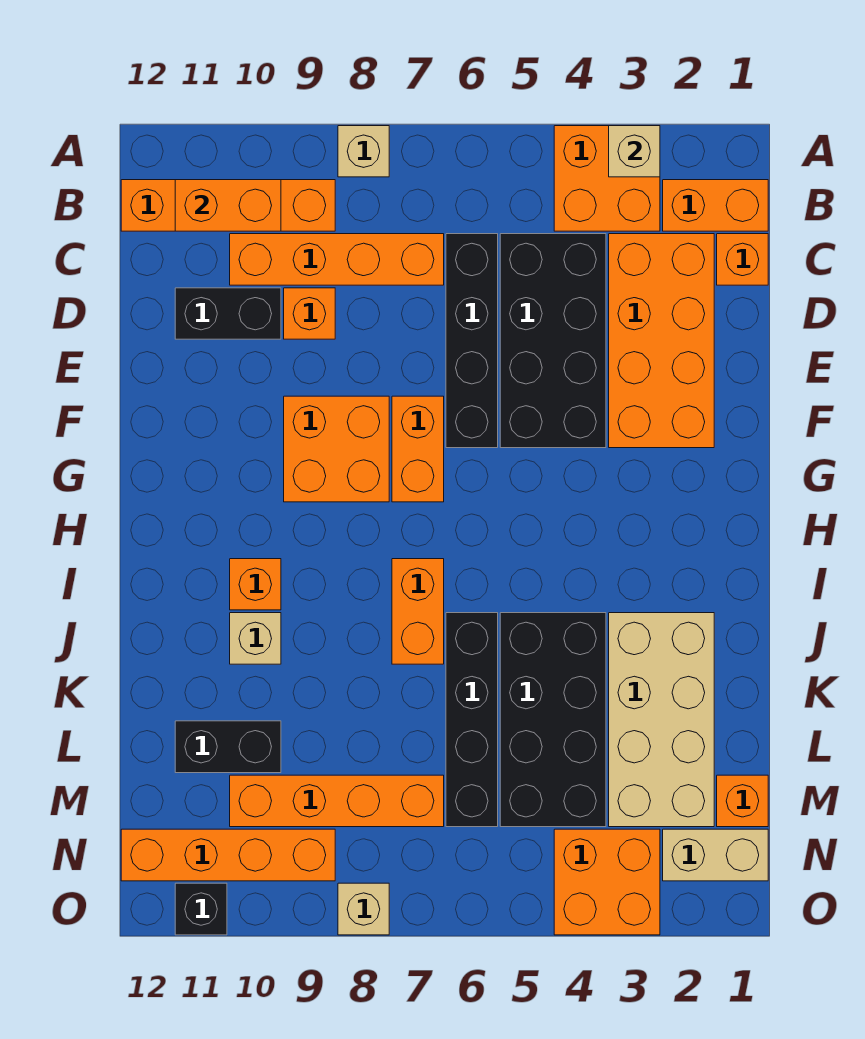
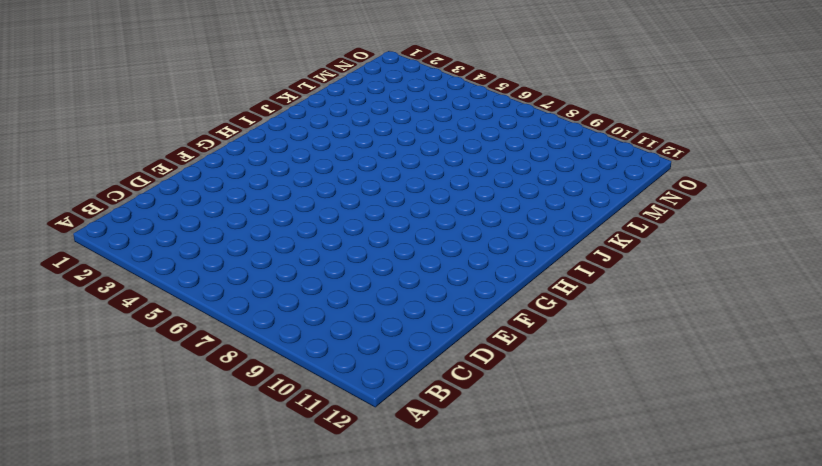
none -> orange brick A3:B4 level 1
none -> tan brick A8 level 1
none -> orange brick B1:B2 level 1

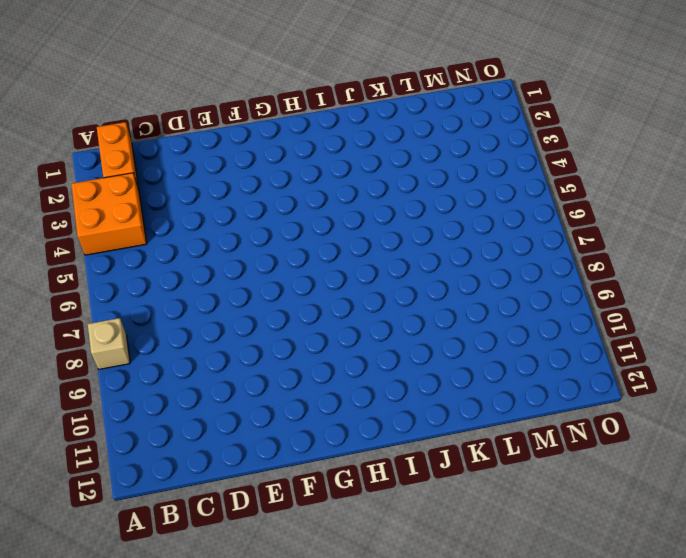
none -> orange brick B9:B12 level 1
none -> orange brick C1 level 1
none -> orange brick C2:F3 level 1

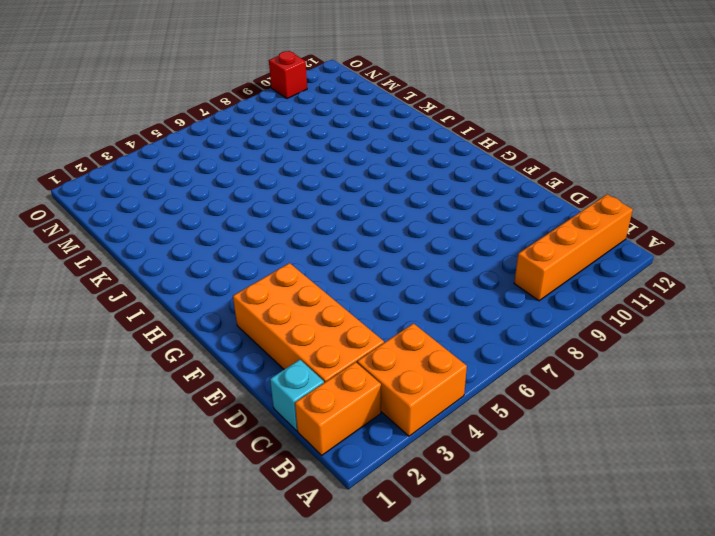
cyan brick C1 level 1 -> orange brick C1 level 1
red brick O10 level 1 -> none
none -> tan brick A8 level 1
none -> black brick C4:F5 level 1
none -> black brick C6:F6 level 1

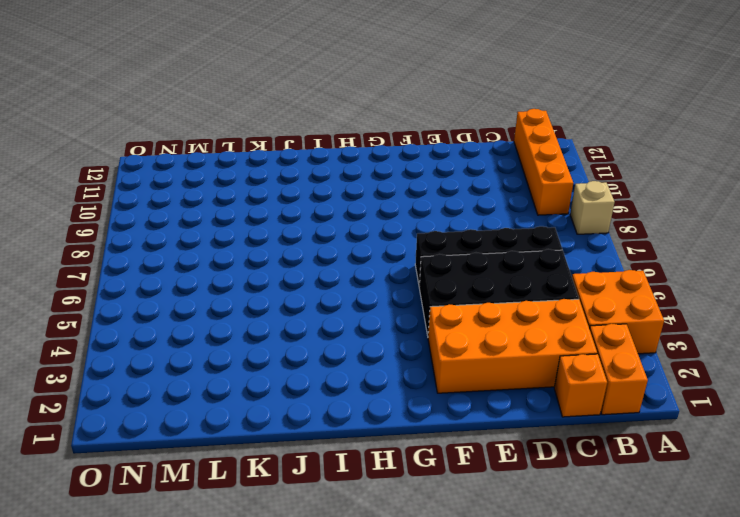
none -> orange brick C7:C10 level 1
none -> orange brick D9 level 1
none -> black brick D10:D11 level 1

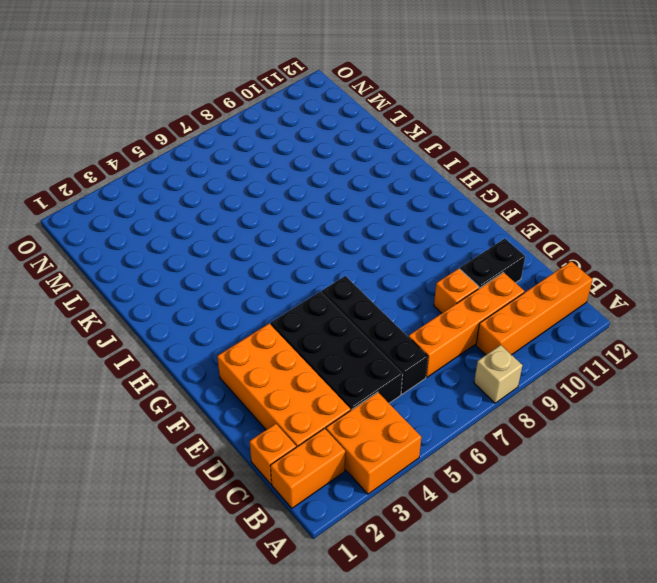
none -> orange brick F7:G7 level 1
none -> orange brick F8:G9 level 1
none -> orange brick I7:J7 level 1

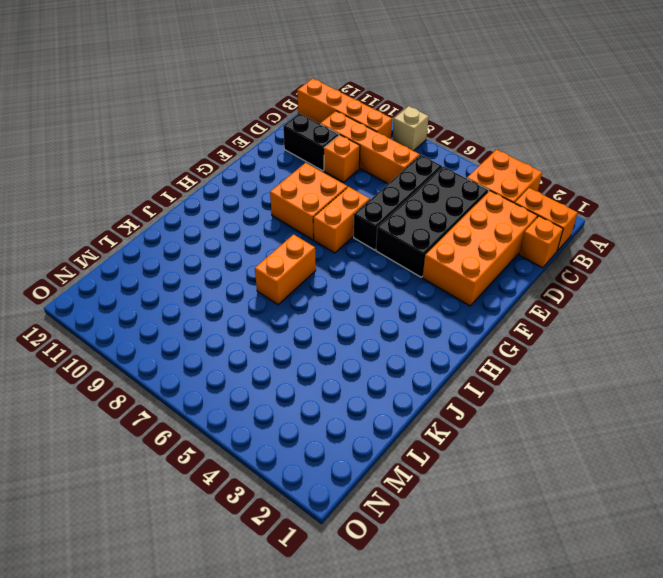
none -> orange brick I10 level 1
none -> tan brick J2:M3 level 1
none -> black brick J4:M5 level 1

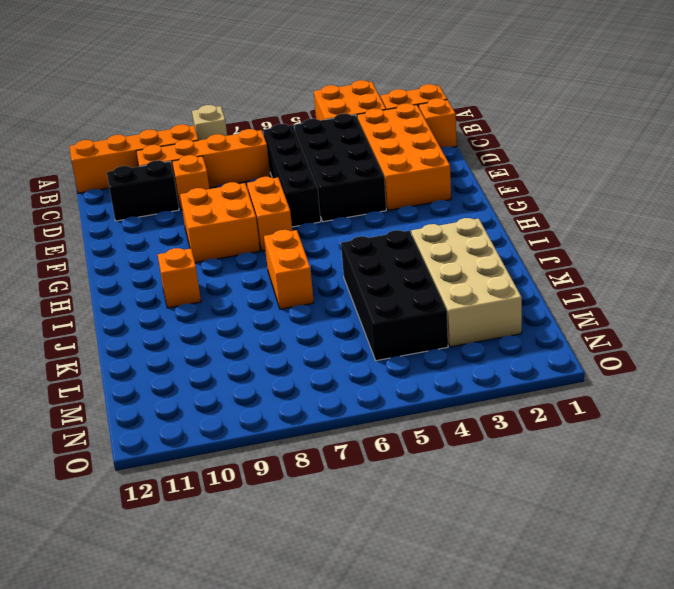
none -> black brick J6:M6 level 1
none -> tan brick J10 level 1
none -> black brick L10:L11 level 1

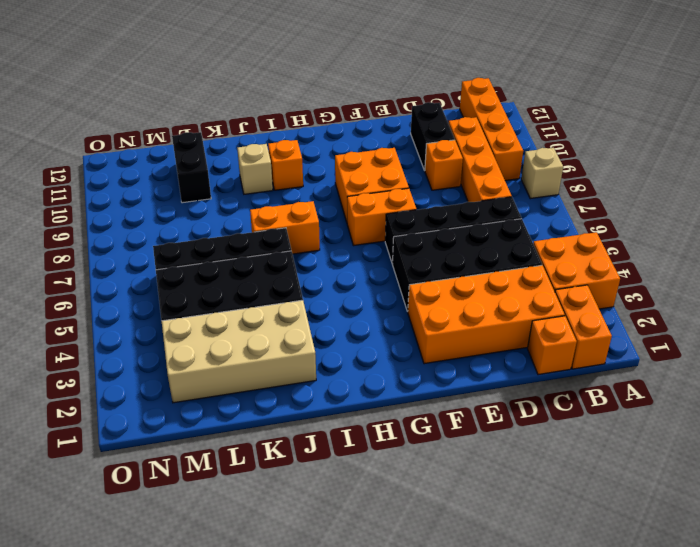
none -> orange brick M1 level 1
none -> orange brick M7:M10 level 1
none -> tan brick N1:N2 level 1

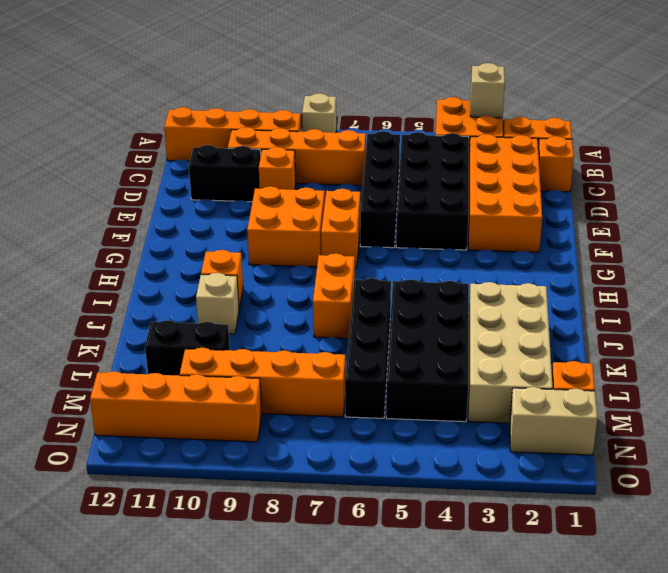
none -> orange brick N3:O4 level 1
none -> tan brick O8 level 1
none -> black brick O11 level 1

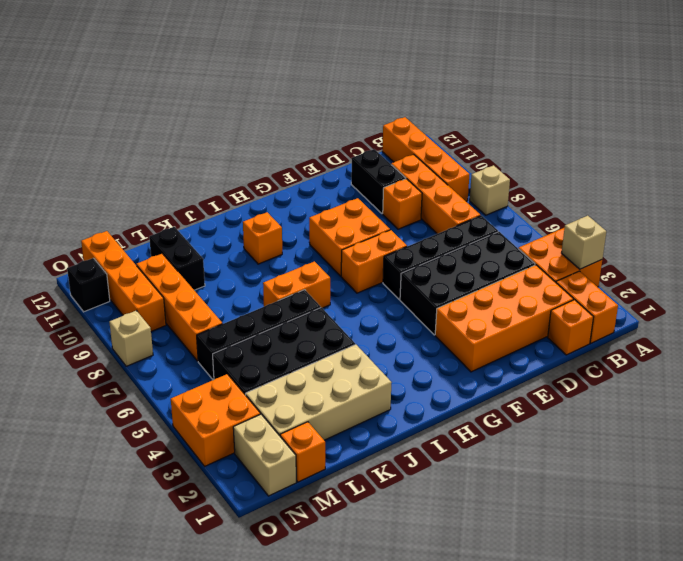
none -> tan brick J10 level 1
none -> orange brick B10:B11 level 2

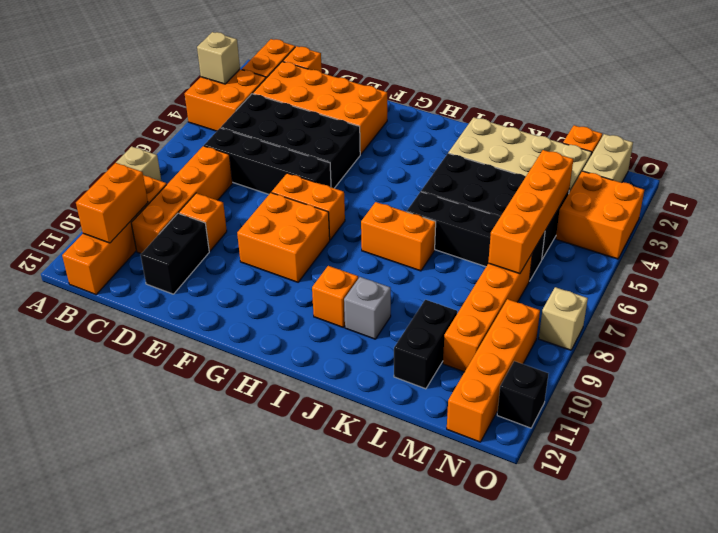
grey brick J10 level 1 -> tan brick J10 level 1
orange brick M4:M7 level 2 -> none

